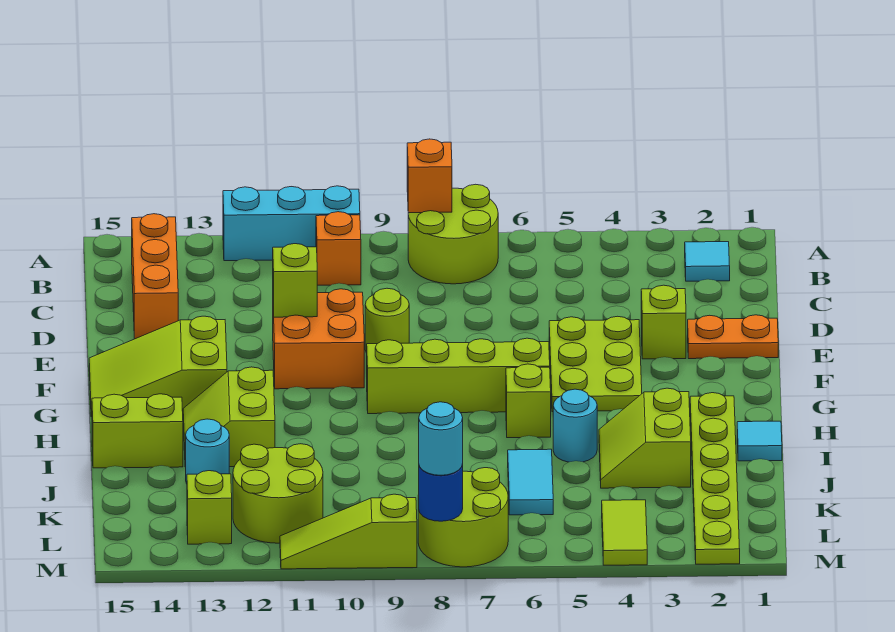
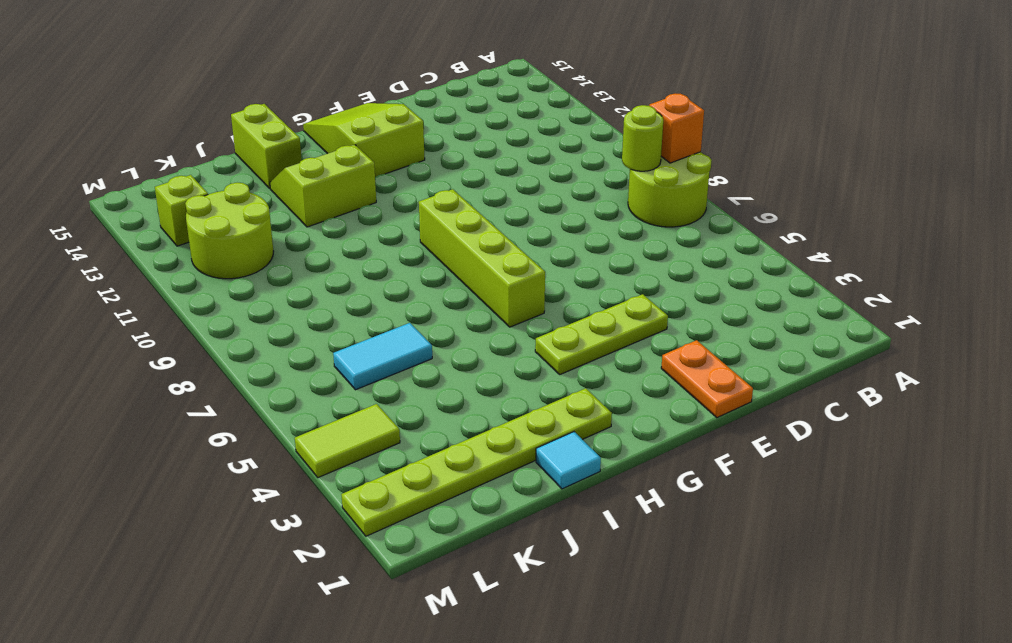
lime round brick B8 level 2 -> lime round brick E9 level 1
lime plate E4:G4 level 1 -> lime plate E4:G5 level 1
none -> cyan brick A10:A12 level 1
none -> cyan tile B2 level 1
none -> orange brick B10 level 1
none -> orange brick B14:D14 level 1

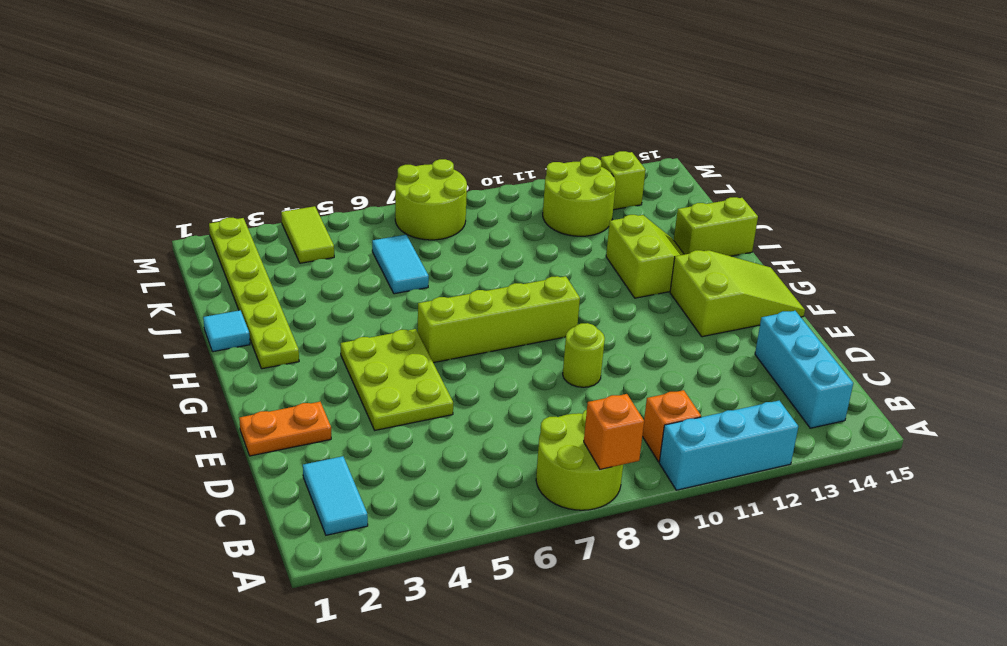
cyan tile B2:C2 level 1 -> cyan tile B2 level 1
cyan brick B14:D14 level 1 -> orange brick B14:D14 level 1
none -> lime brick E3 level 1
none -> orange brick E10:F11 level 1
none -> lime brick H6 level 1
none -> lime slope I3:J4 level 1 top 3

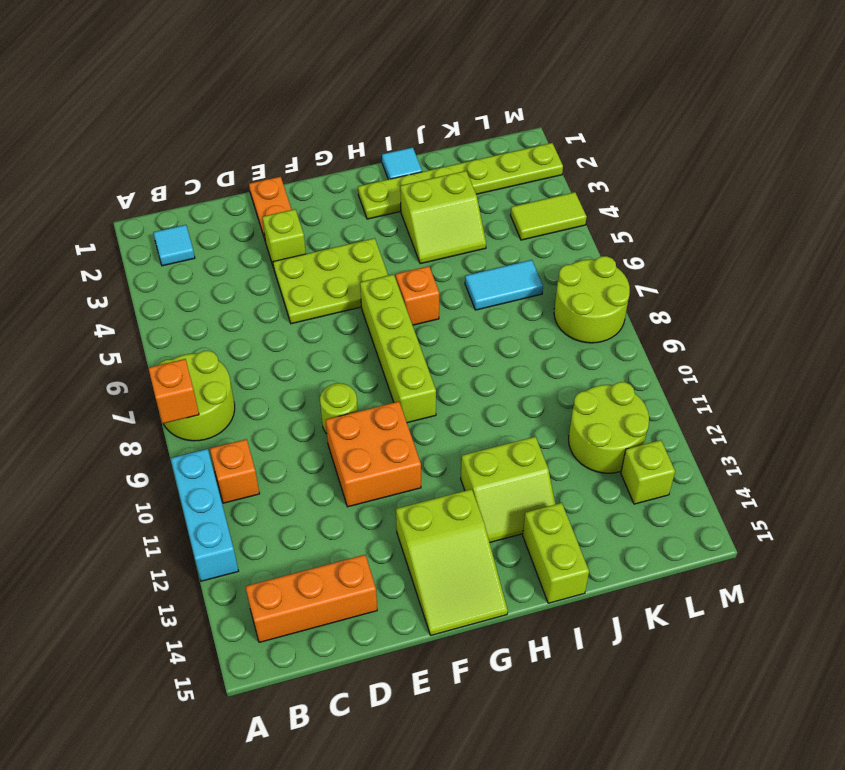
orange brick H6 level 1 -> lime brick H6 level 1
none -> cyan round brick I5 level 1
none -> cyan round brick J13 level 1
none -> lime slope M9:M11 level 1 top 9
none -> lime brick E11 level 2

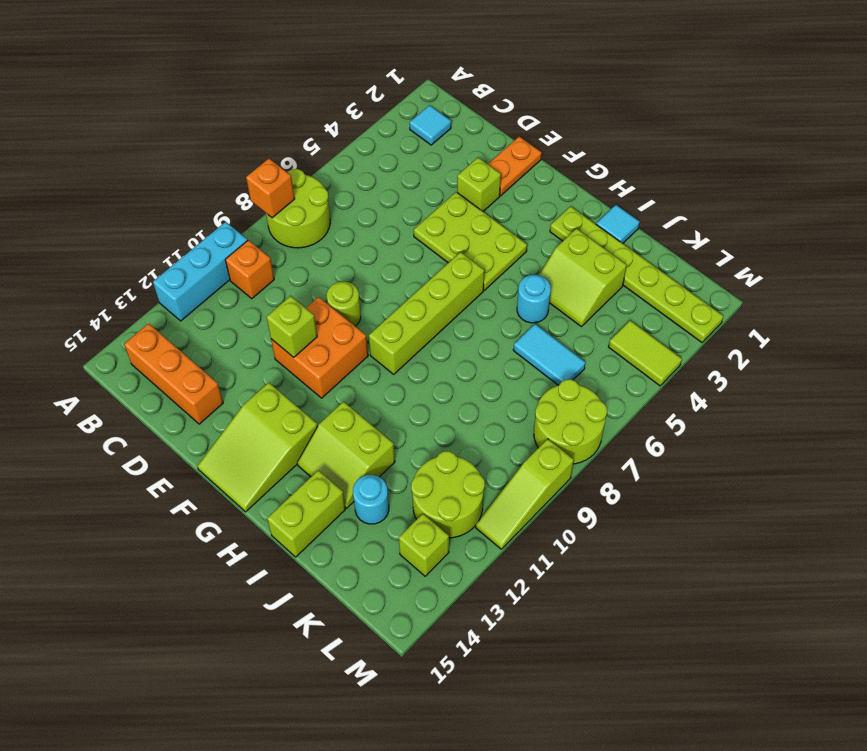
none -> lime brick H6 level 1
none -> blue round brick M8 level 2
none -> cyan round brick M8 level 3

